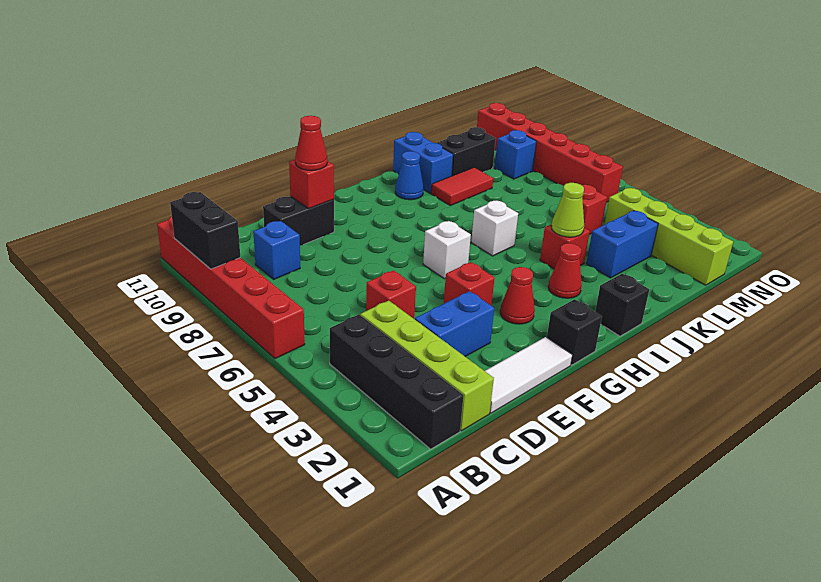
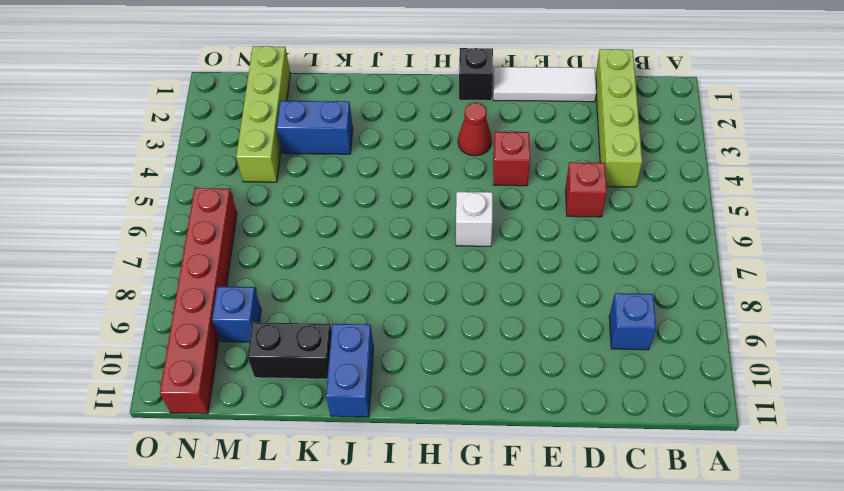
none -> red brick A6:A11 level 1
none -> black brick B1:B4 level 1
none -> blue brick D3:E3 level 1

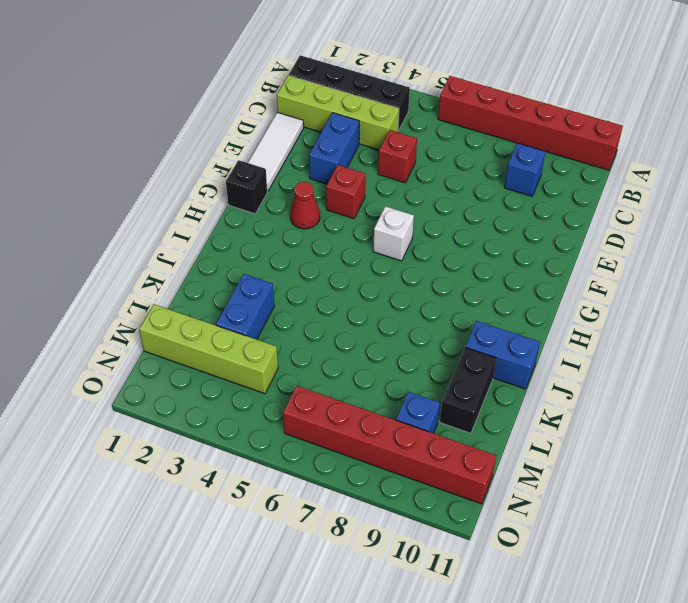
none -> black brick D10:E10 level 1
none -> black brick I1 level 1
none -> red cone I3 level 1

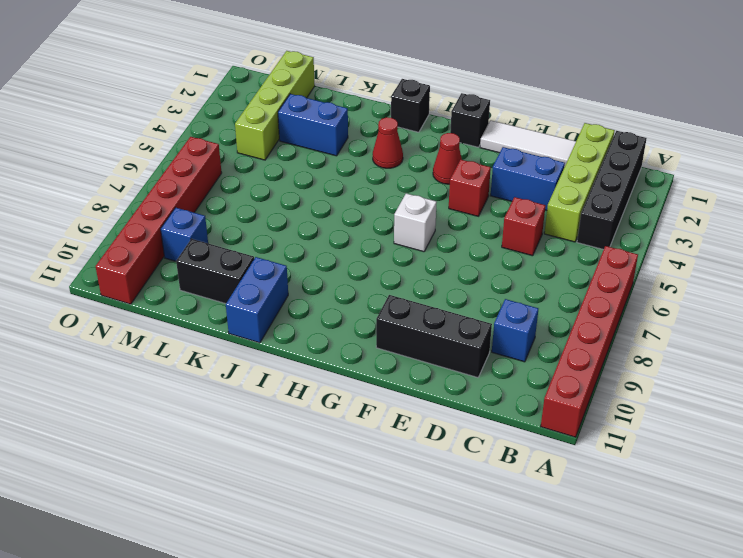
black brick D10:F10 level 1 -> black brick D10:E10 level 1
none -> white brick I6 level 1
none -> blue cone I10 level 1
none -> red brick J4 level 1

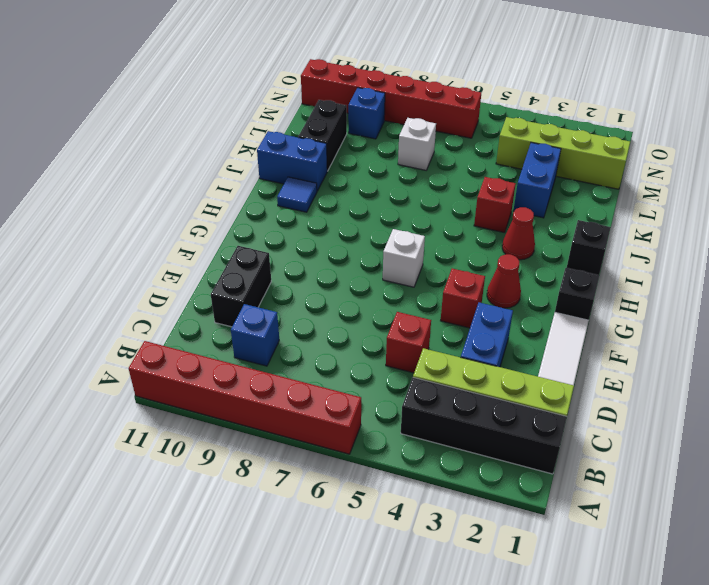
blue tile I10 level 1 -> blue cone I10 level 1
white brick L7 level 1 -> white brick I6 level 1
none -> red tile J9:K9 level 1
none -> red brick L5 level 1
none -> black brick A9:A10 level 2

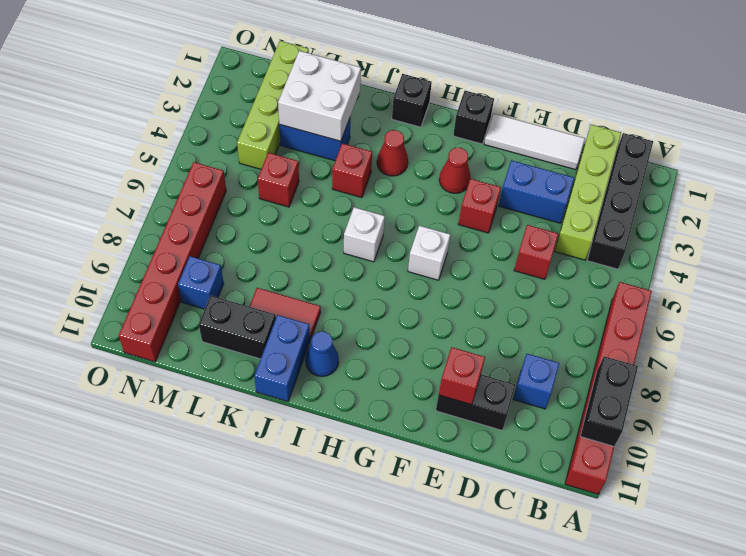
white brick K2:L3 level 2 -> none
none -> lime cone J4 level 2
none -> red cone E10 level 3

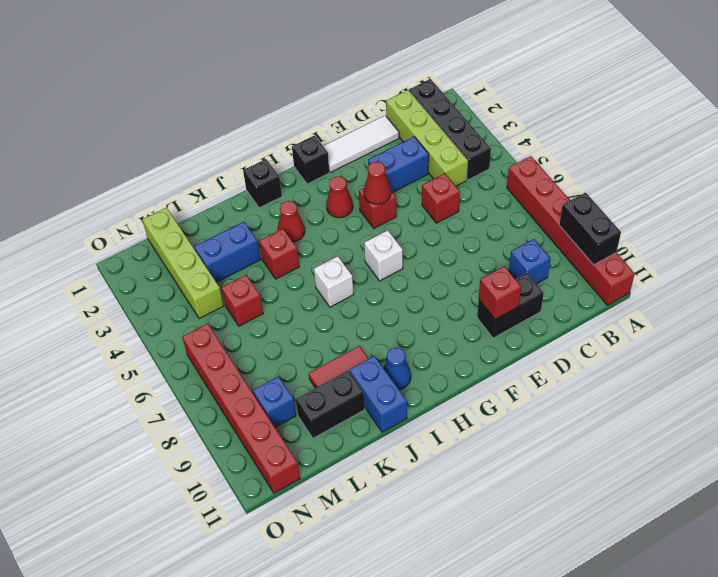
red cone F4 level 2 -> red cone E10 level 3
none -> lime cone J4 level 2

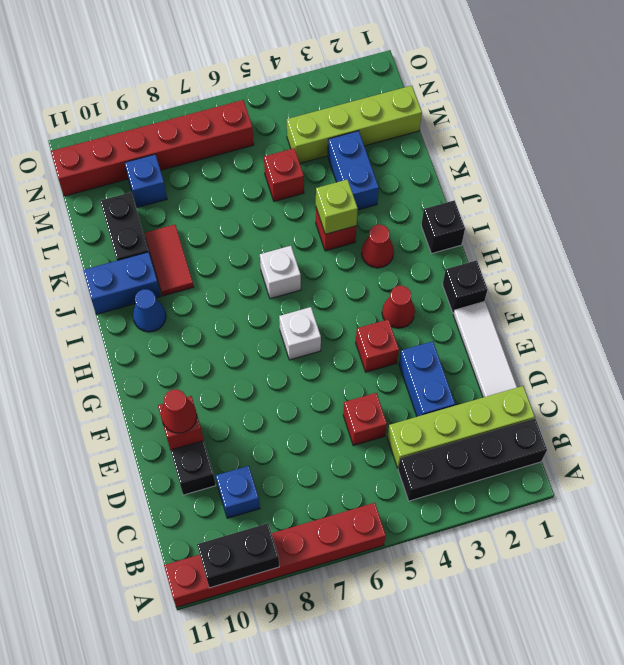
lime brick J4 level 2 -> lime cone J4 level 2

